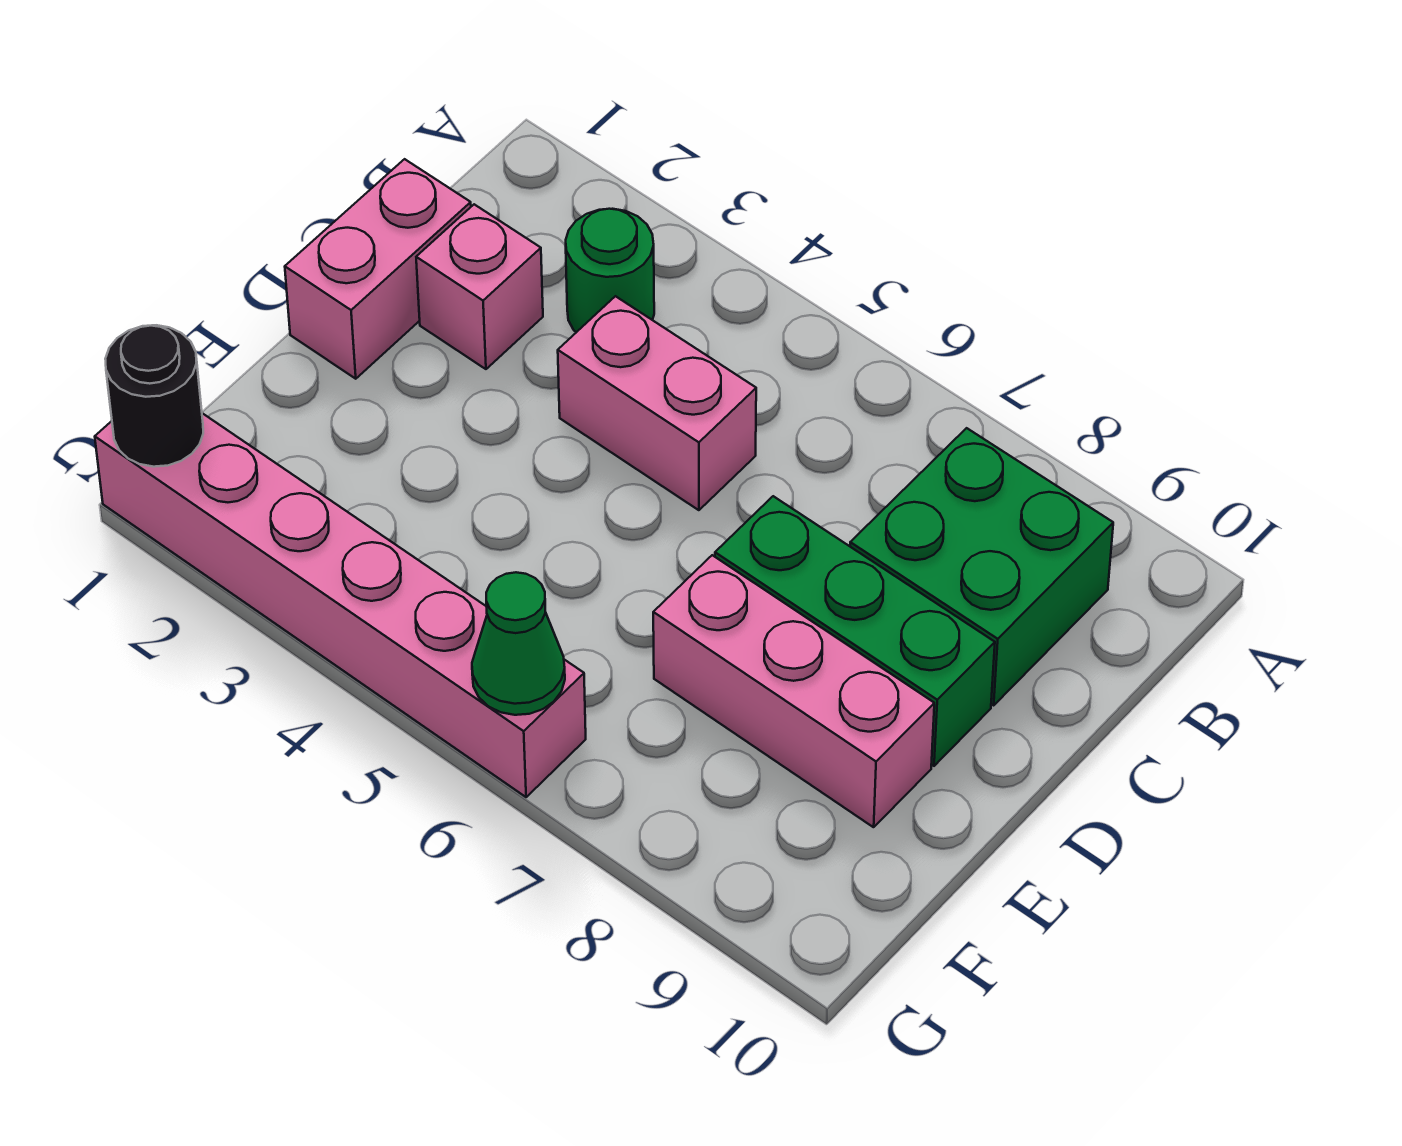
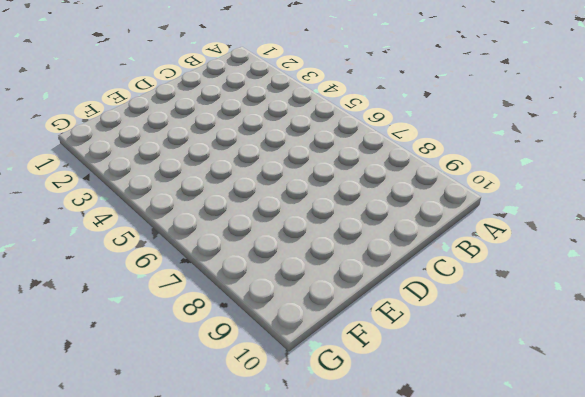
none -> green round brick B3 level 1
none -> green brick B8:C9 level 1

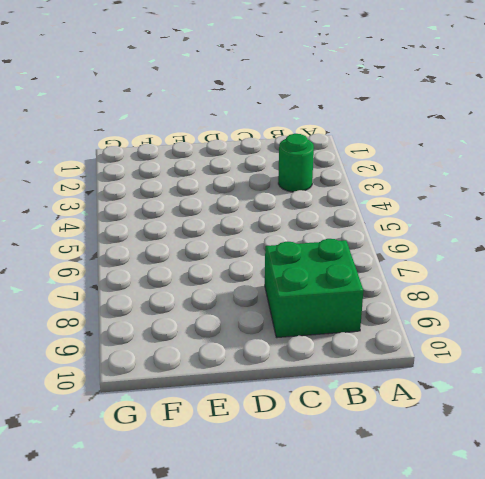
none -> pink brick C1:D1 level 1
none -> pink brick C2 level 1

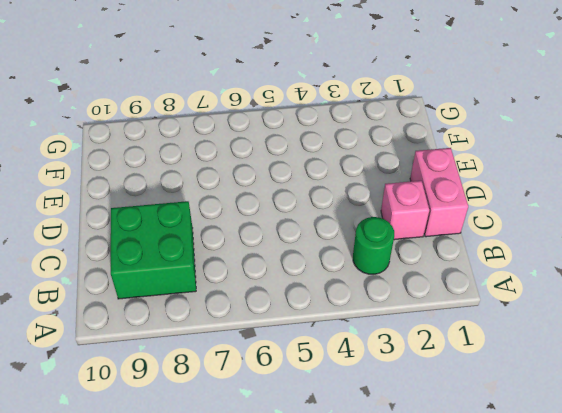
none -> pink brick C4:C5 level 1
none -> green brick D7:D9 level 1

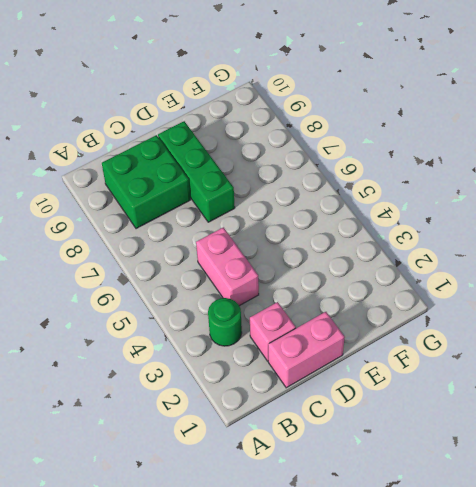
none -> pink brick E7:E9 level 1
none -> pink brick G1:G6 level 1

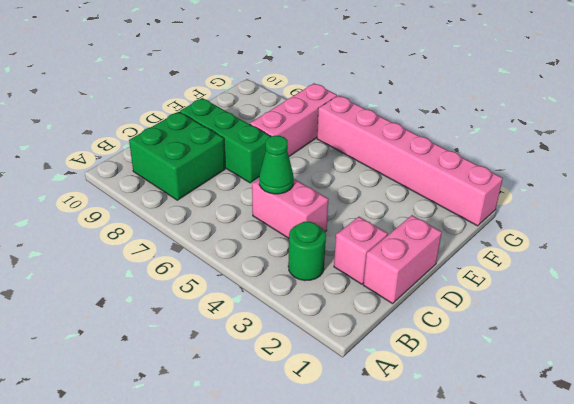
green cone C5 level 2 -> green cone G6 level 2
pink brick E7:G7 level 1 -> pink brick E7:E9 level 1
none -> black round brick G1 level 2

